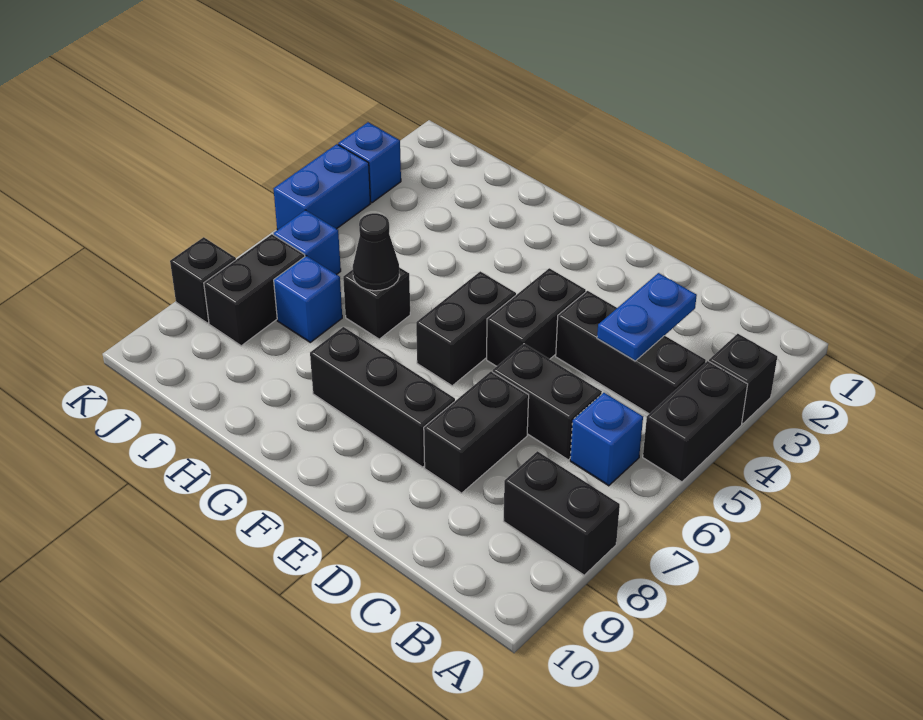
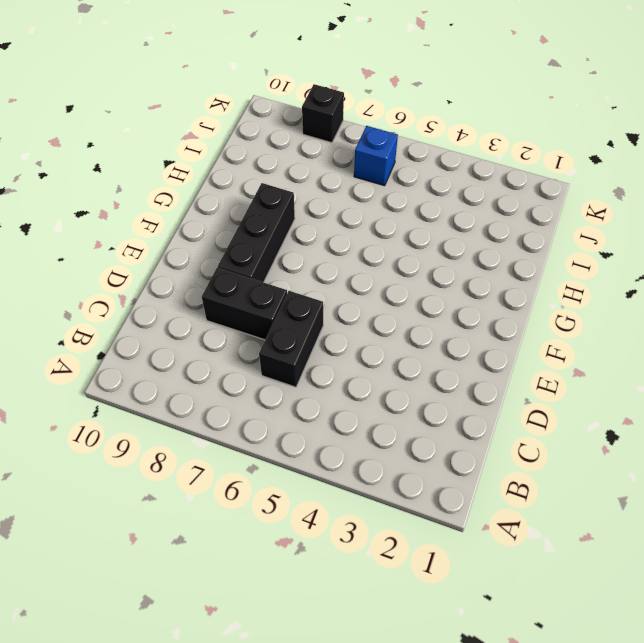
none -> black brick A3 level 1
none -> black brick A4:A5 level 1
none -> black brick A8:B8 level 1

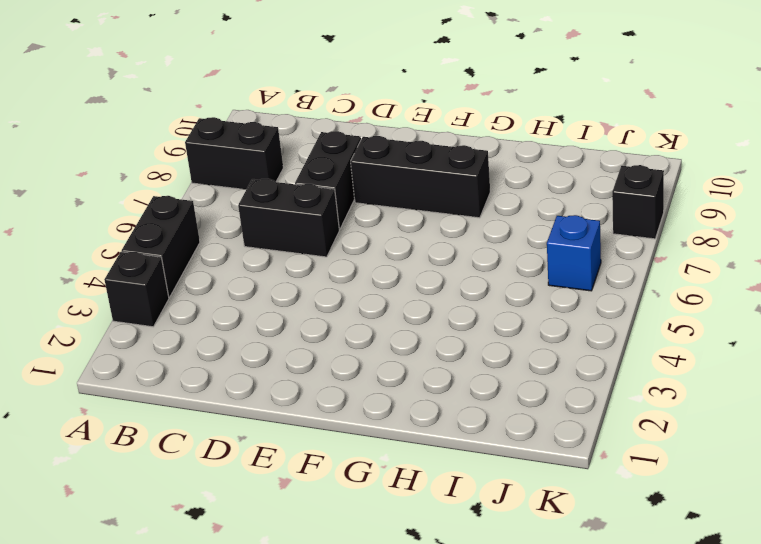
none -> black brick B4:D4 level 1
none -> blue brick B6 level 1
none -> black brick E4:E5 level 1

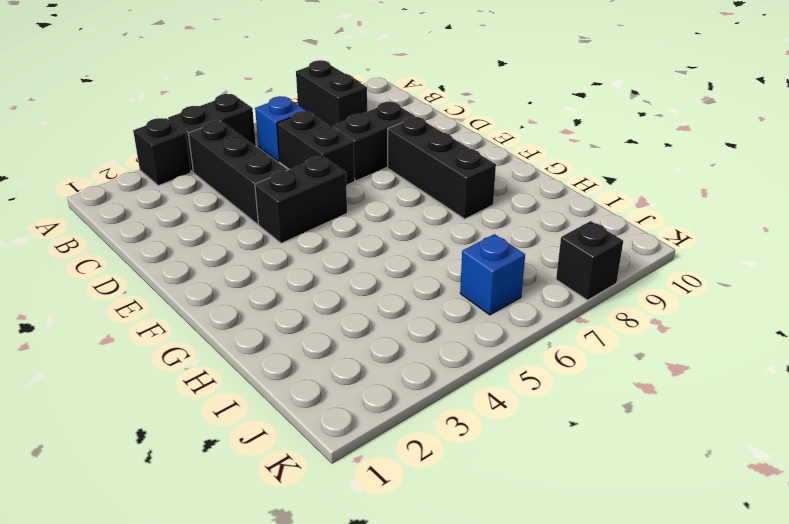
none -> black brick F5:F6 level 1
none -> black brick H6 level 1
none -> blue brick I7 level 1

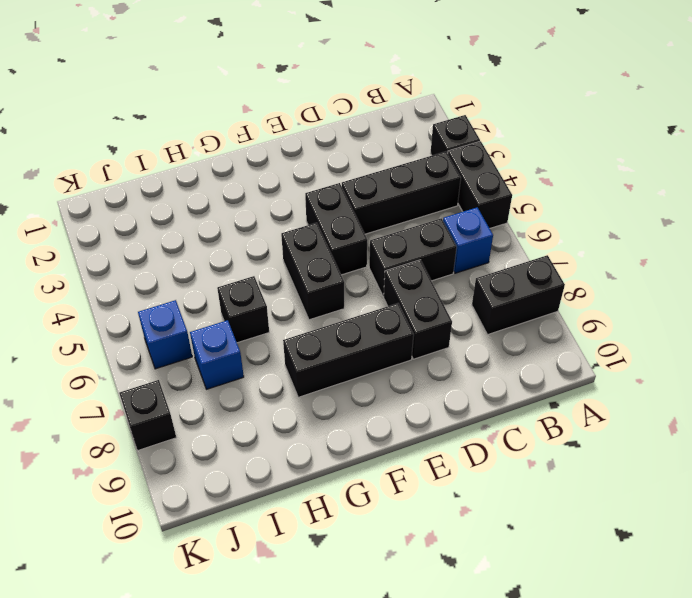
none -> black brick J7:J8 level 1
none -> blue brick K3 level 1
none -> blue brick K4:K5 level 1

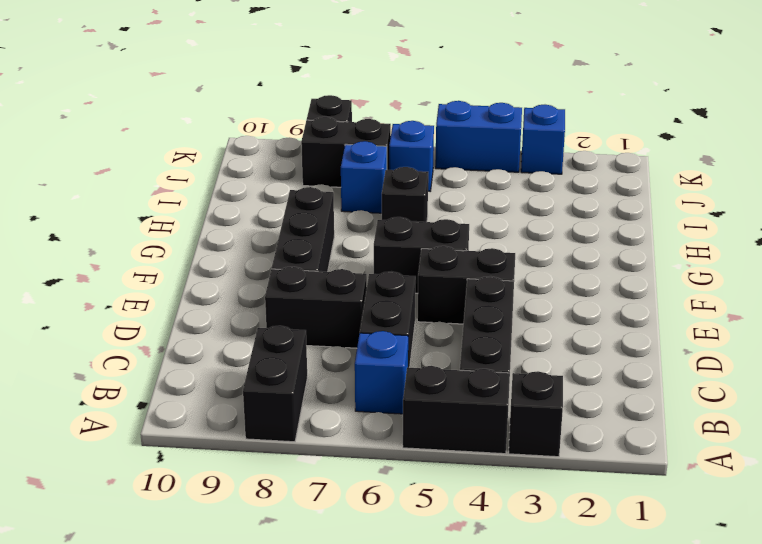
none -> blue plate C3:C4 level 2
none -> black cone H6 level 2

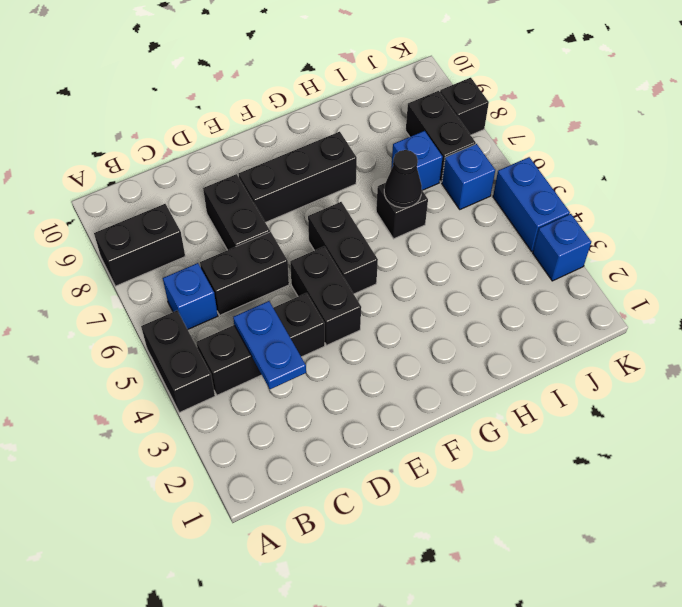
none -> black brick A3 level 1

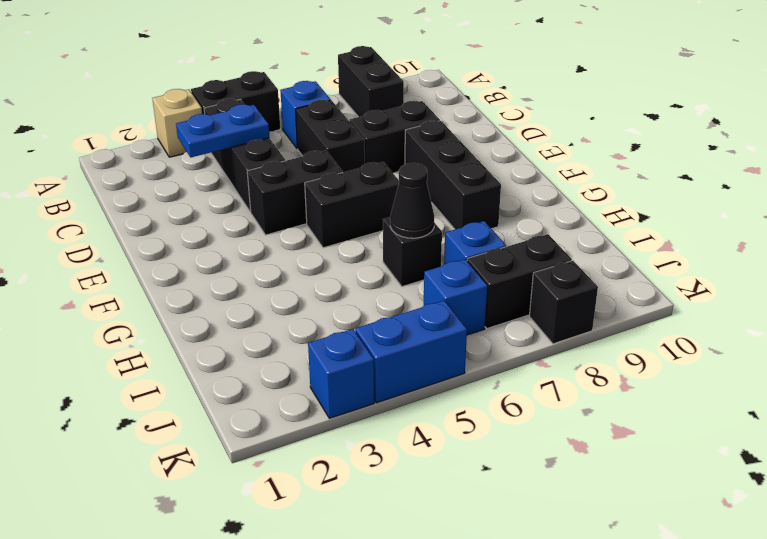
tan brick A3 level 1 -> black brick A3 level 1

